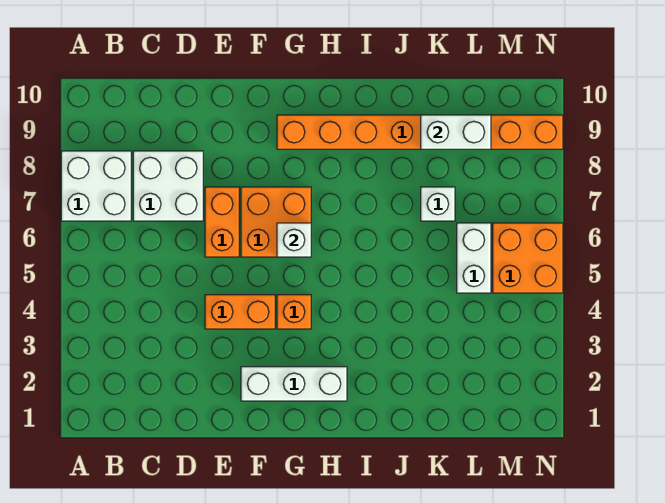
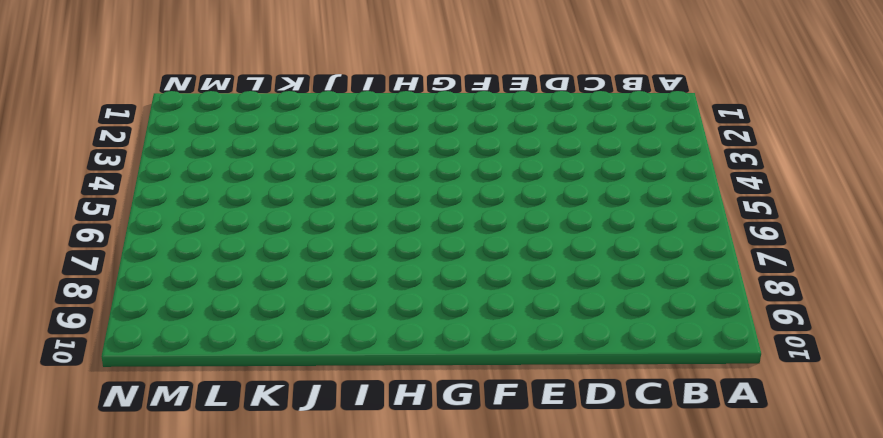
none -> white brick A7:B8 level 1
none -> white brick C7:D8 level 1
none -> orange brick E4:F4 level 1

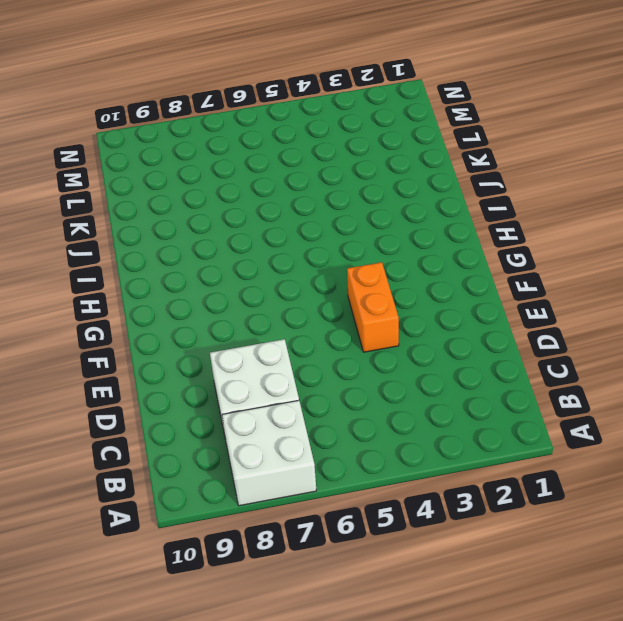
none -> orange brick E6:E7 level 1
none -> white brick F2:H2 level 1
none -> orange brick F6:G7 level 1

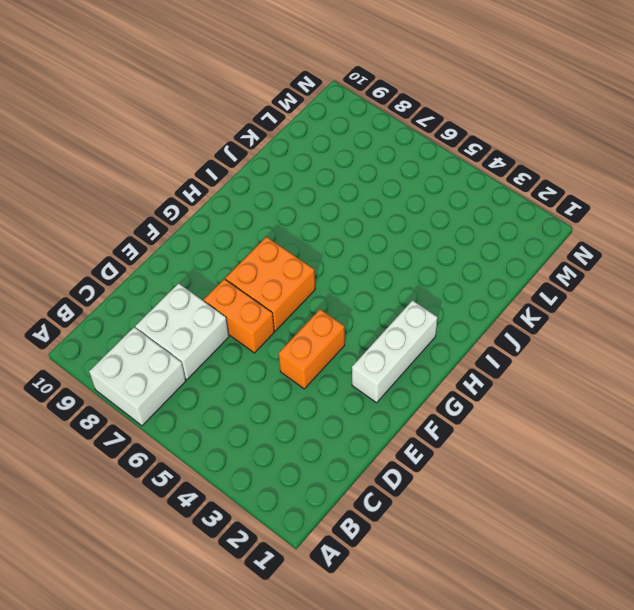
none -> orange brick G4 level 1
none -> orange brick G9:N9 level 1
none -> white brick K7 level 1

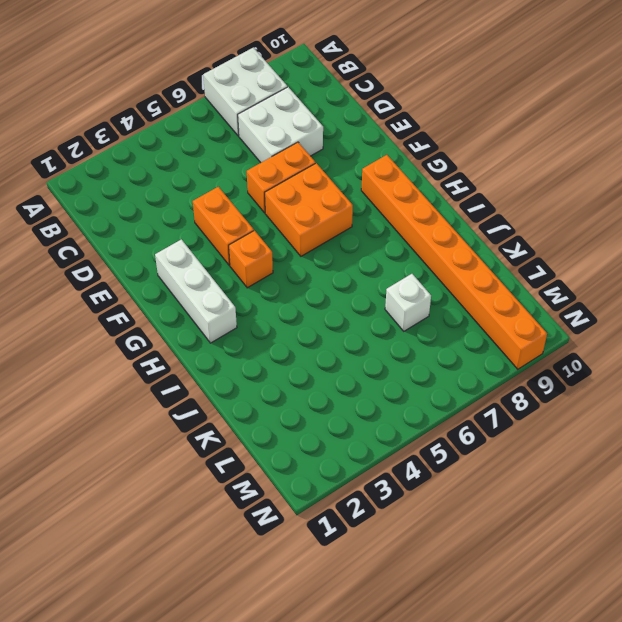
none -> white brick L5:L6 level 1
none -> orange brick M5:N6 level 1
none -> white brick G6 level 2

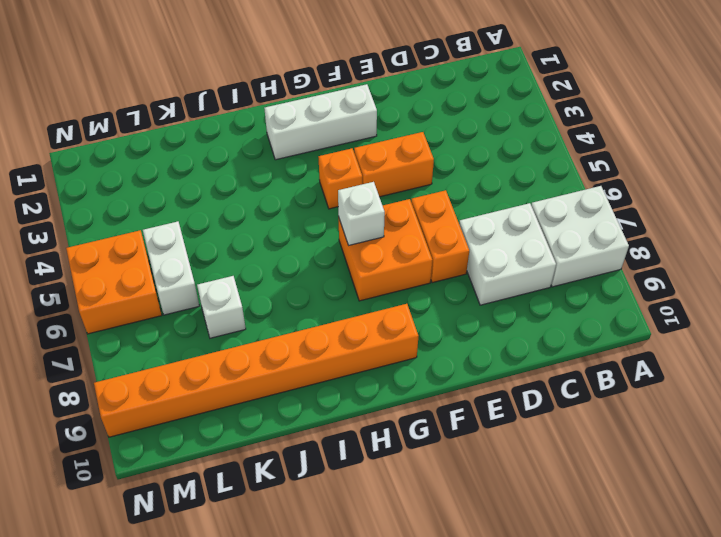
none -> white brick K9:L9 level 2

